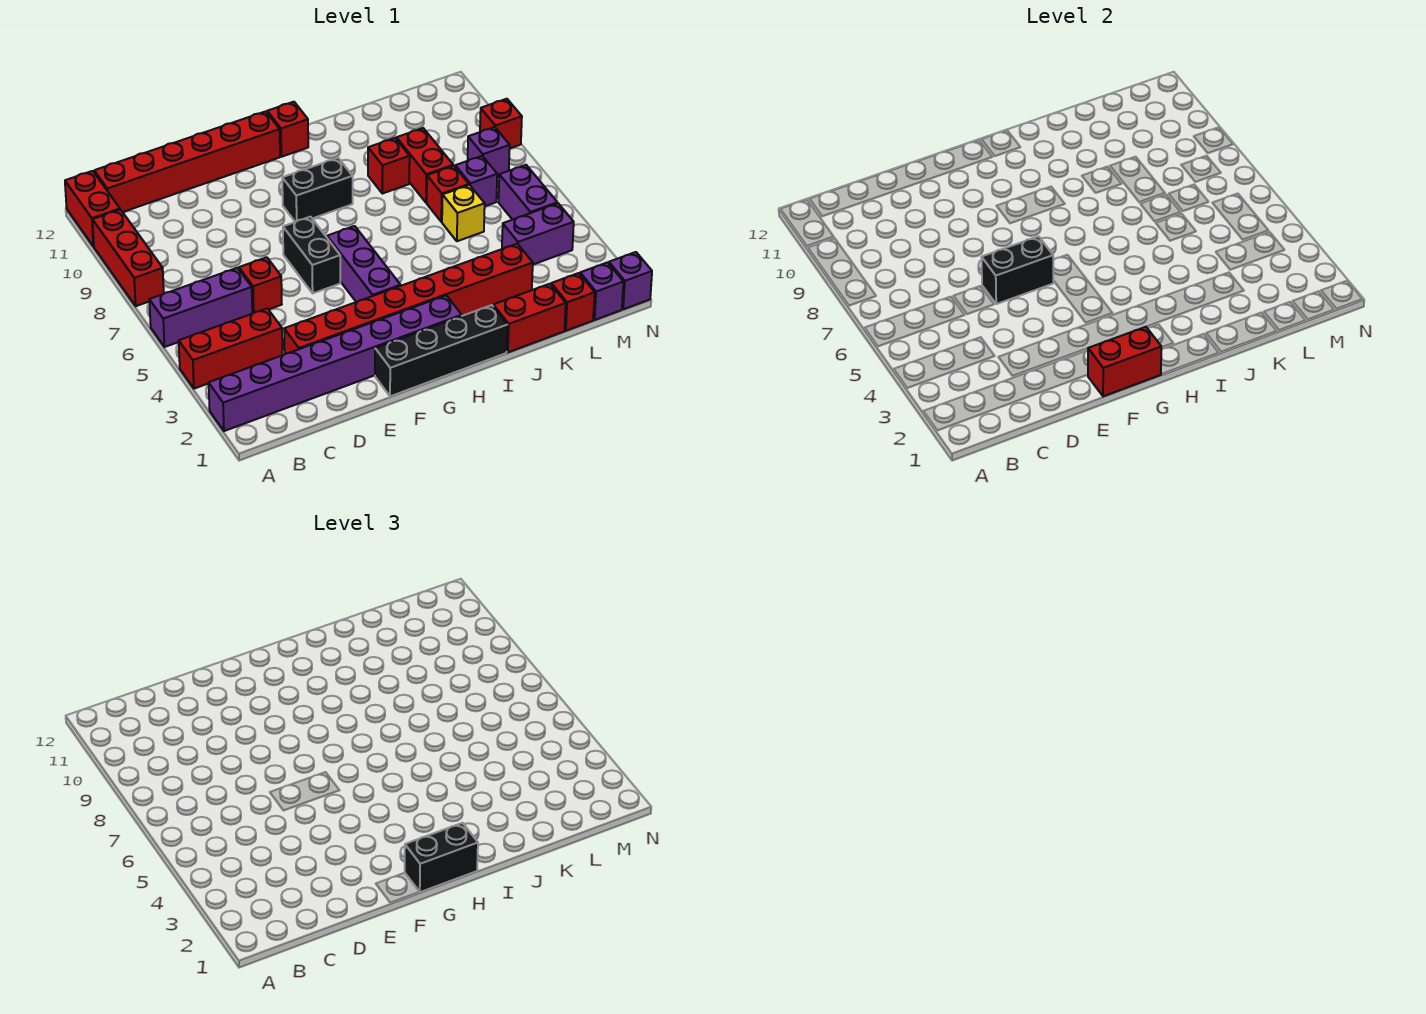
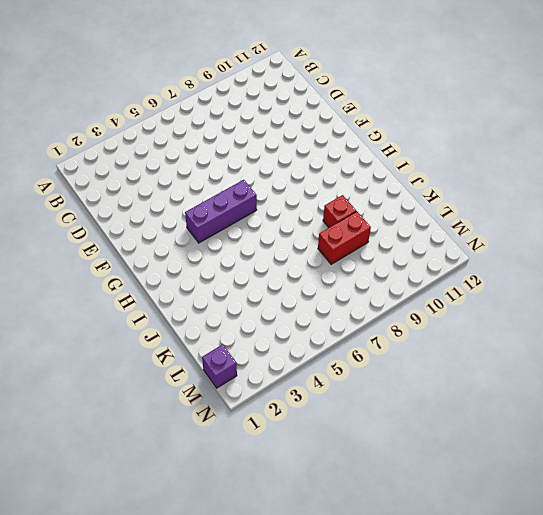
none -> purple brick A2:H2 level 1
none -> red brick A4:C4 level 1
none -> purple brick A6:C6 level 1

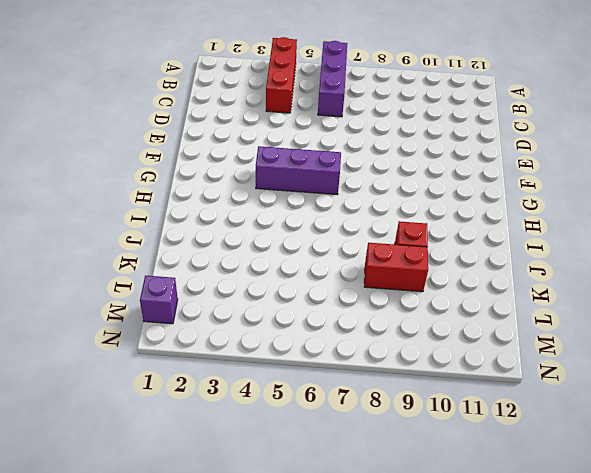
none -> purple brick A2:H2 level 1
none -> red brick A8:A10 level 1
none -> red brick A11:A12 level 1

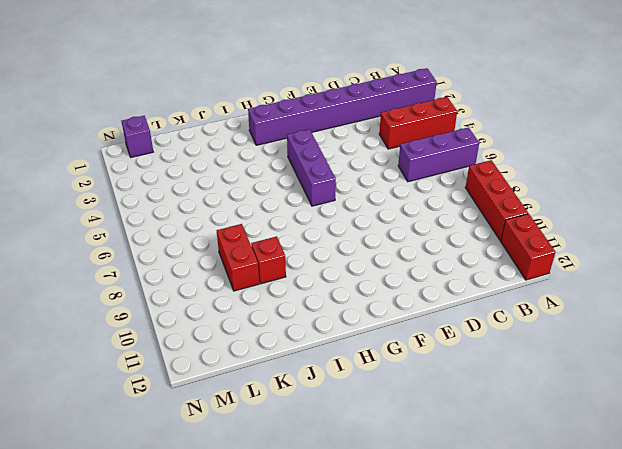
none -> red brick B12:G12 level 1
none -> red brick D3:K3 level 1
none -> red brick D6 level 1

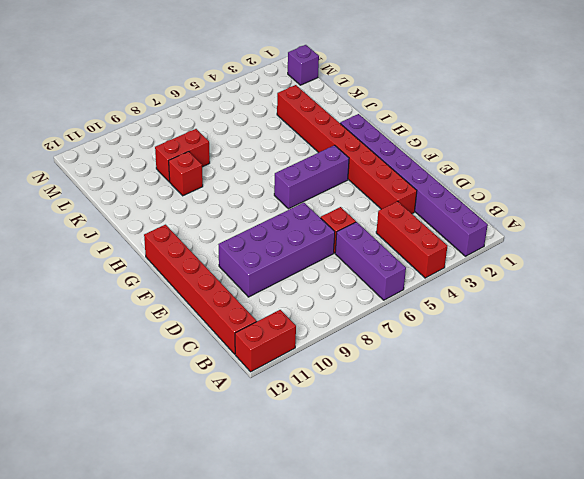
purple brick D7:E10 level 1 -> none
none -> red brick A8:A10 level 1
none -> black brick F1:I1 level 1
none -> black brick F6:F7 level 1

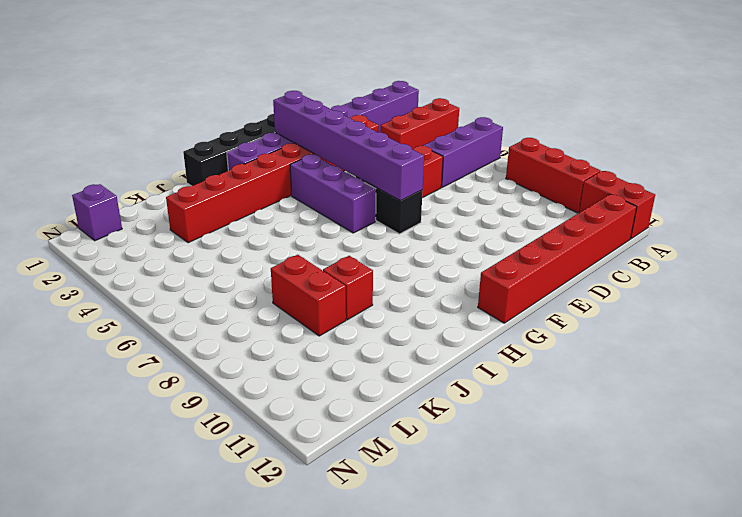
purple brick F2:F7 level 2 -> black brick E6:F6 level 2
none -> black brick G9:H9 level 1
none -> red brick H12 level 1
none -> red brick J1:K1 level 1

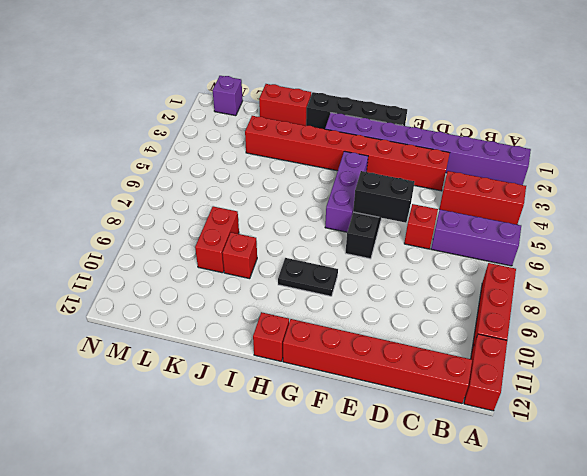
black plate G9:H9 level 1 -> black brick G9:H9 level 1
none -> yellow brick K6 level 1
none -> red brick K7 level 1
none -> red brick L1 level 1

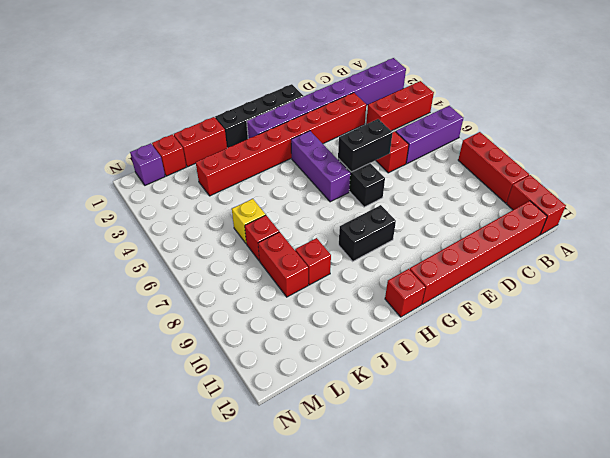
none -> purple brick L4:M4 level 1
none -> purple brick L7 level 1
none -> purple brick M5:M6 level 1

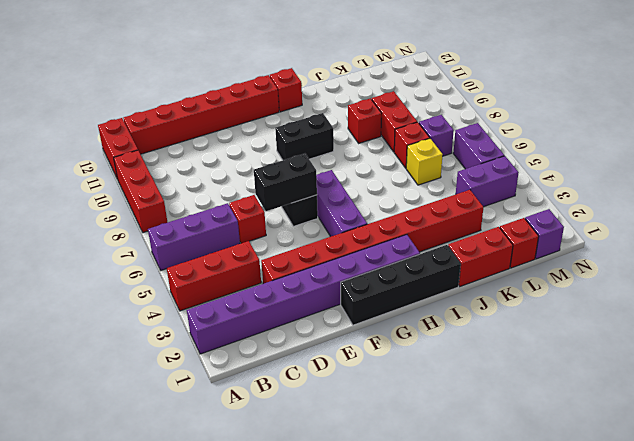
none -> purple brick M8 level 1
none -> purple brick N1 level 1
none -> red brick N9 level 1

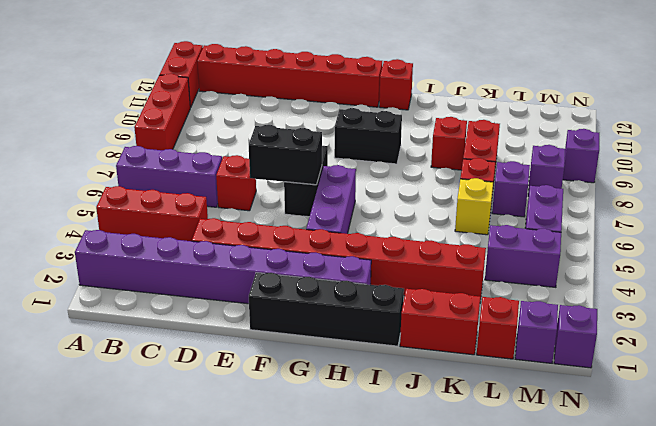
purple brick N9 level 1 -> red brick N9 level 1
none -> red brick F1:G1 level 2
none -> black brick G1:H1 level 3

